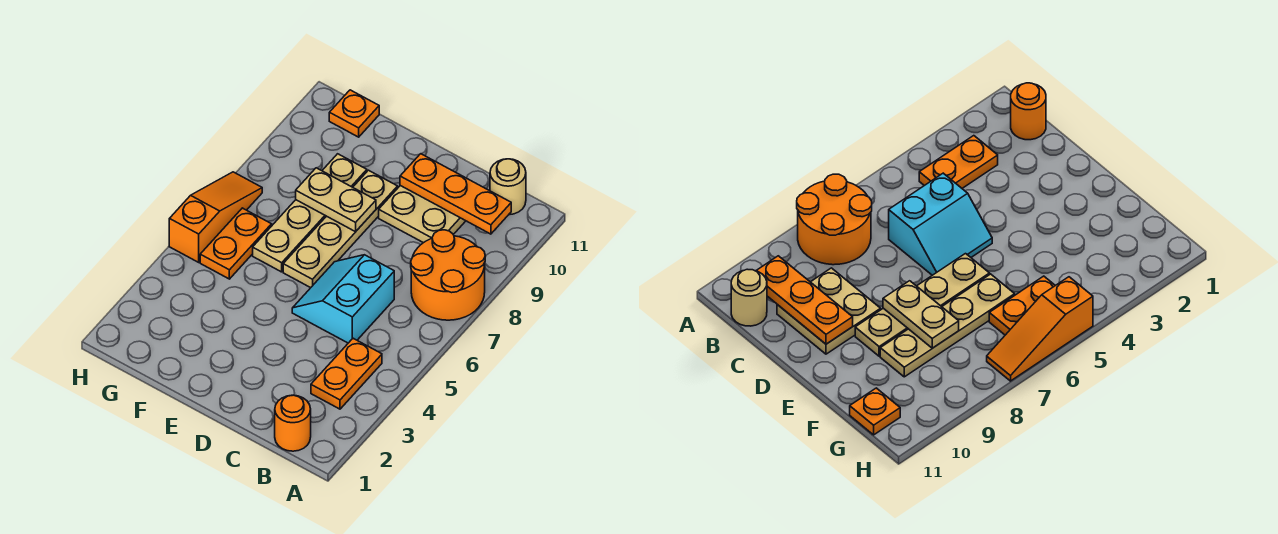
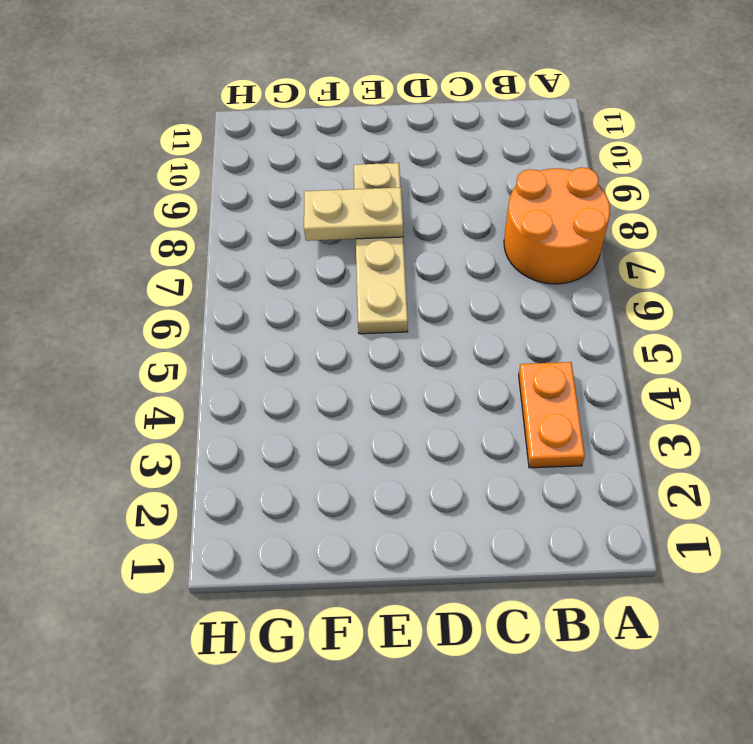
none -> orange round brick B1 level 1
none -> tan round brick B11 level 1
none -> cyan slope C5:D6 level 1 top C

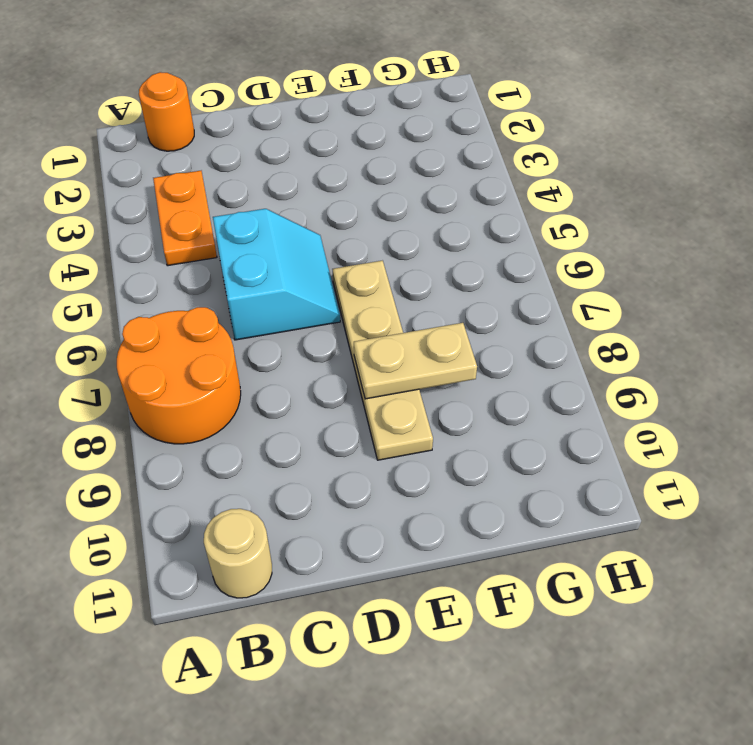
none -> tan plate C9:D10 level 1
none -> tan plate F6:F9 level 1
none -> orange plate G5:G6 level 1

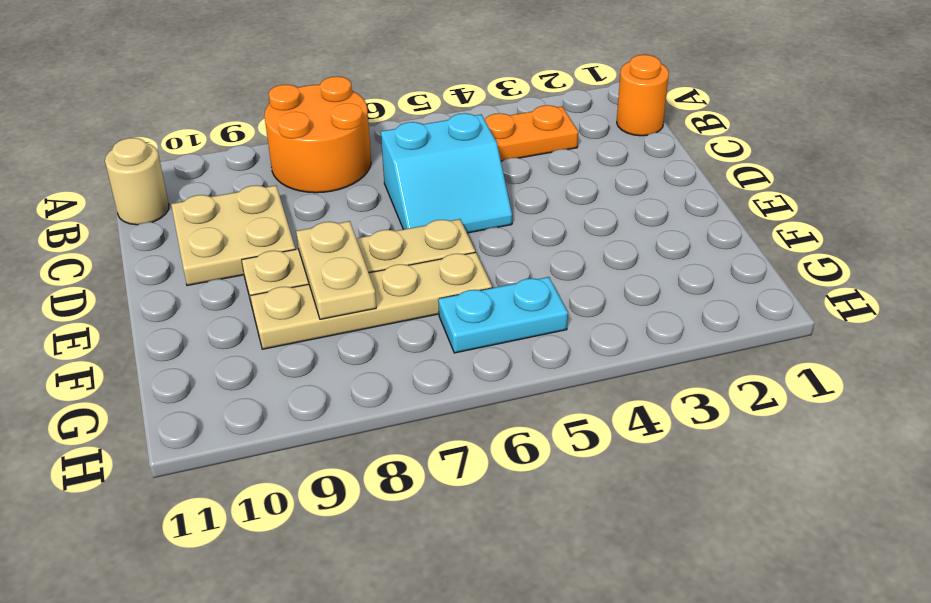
cyan plate G5:G6 level 1 -> orange plate G5:G6 level 1
none -> orange plate G11 level 1
none -> orange slope H5:H7 level 1 top 5
none -> orange plate B10:D10 level 2

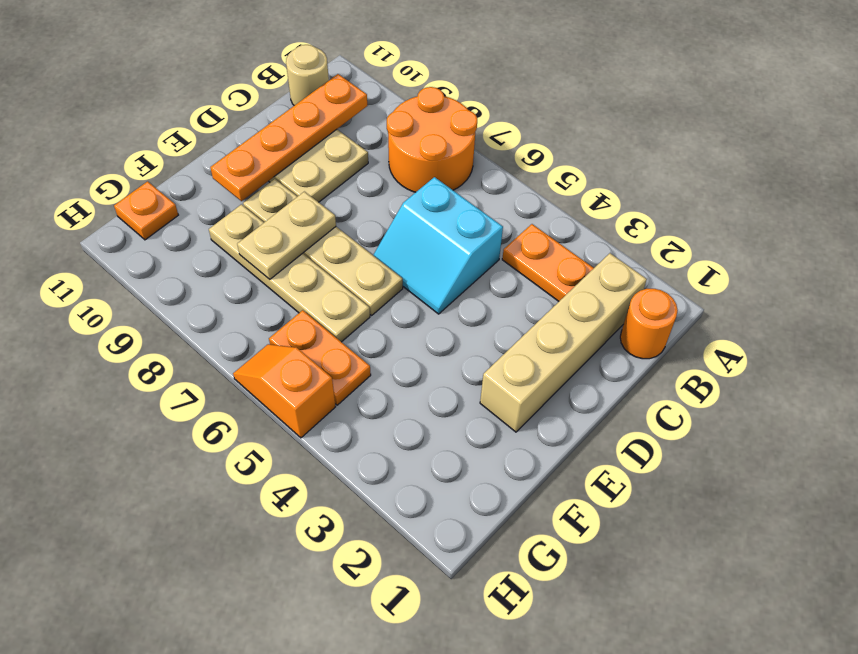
tan brick B2:E2 level 1 -> none
orange plate B10:E10 level 2 -> orange plate B10:D10 level 2
orange slope H5:H6 level 1 top 5 -> orange slope H5:H7 level 1 top 5

